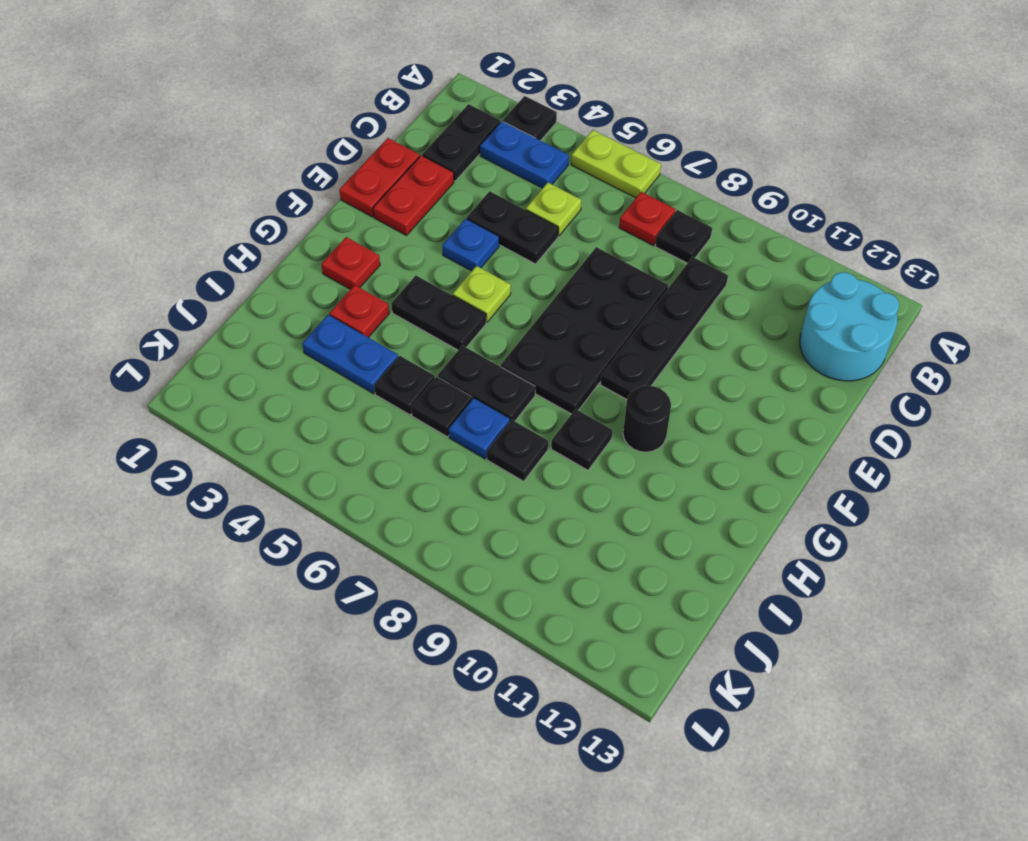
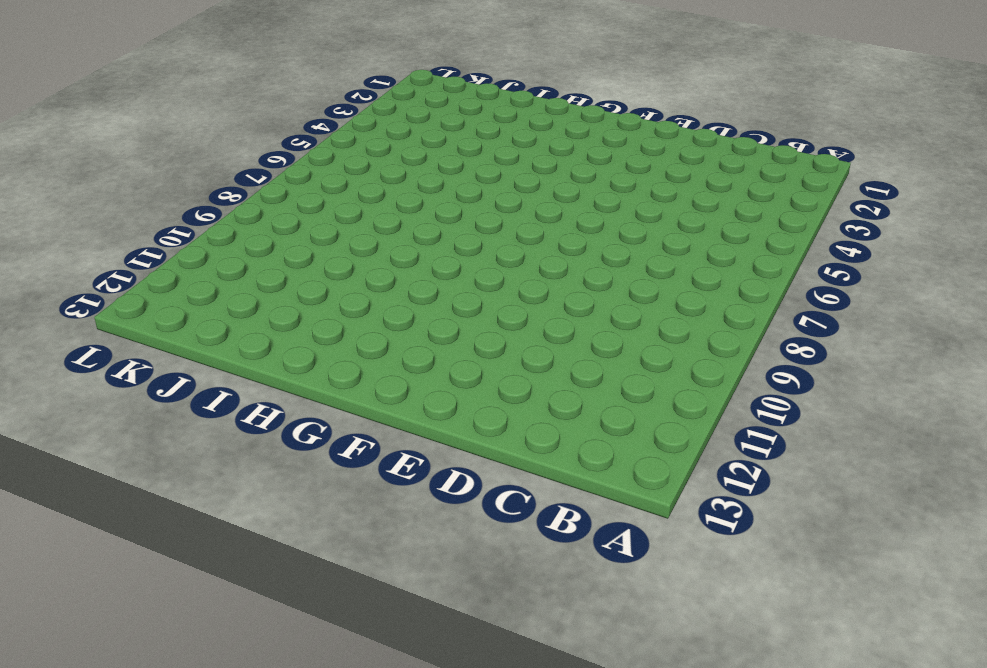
none -> black plate A3 level 1
none -> lime plate A5:A6 level 1
none -> black plate B2:C2 level 1

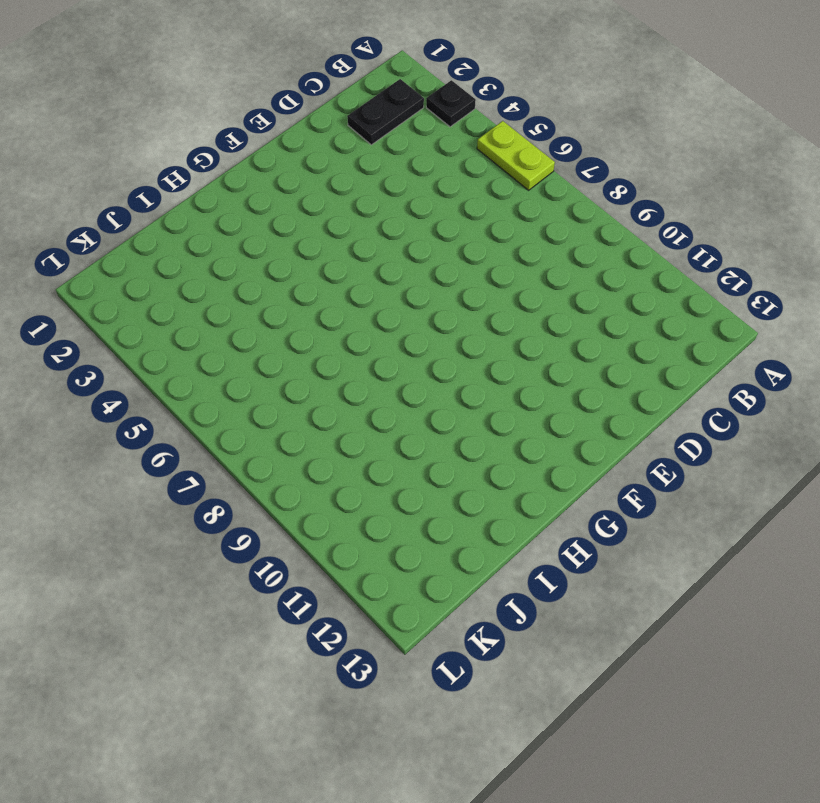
none -> blue plate B3:B4 level 1
none -> red plate B7 level 1
none -> black plate B8 level 1

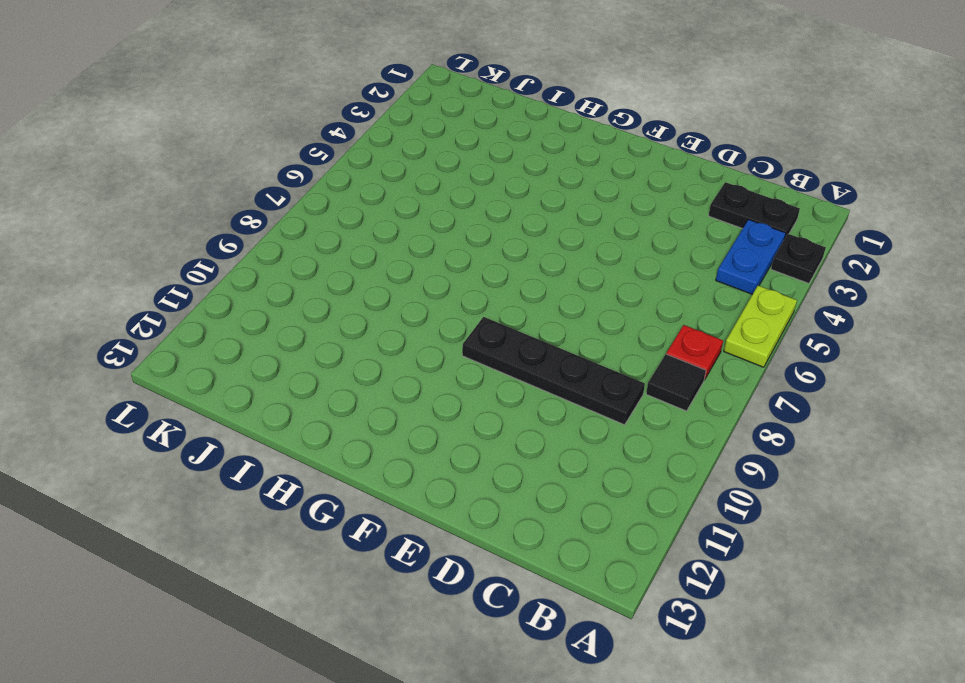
black tile B8 level 1 -> black plate B8 level 1
none -> cyan round brick B12:C13 level 1
none -> lime plate C5 level 1
none -> red plate D1:E1 level 1

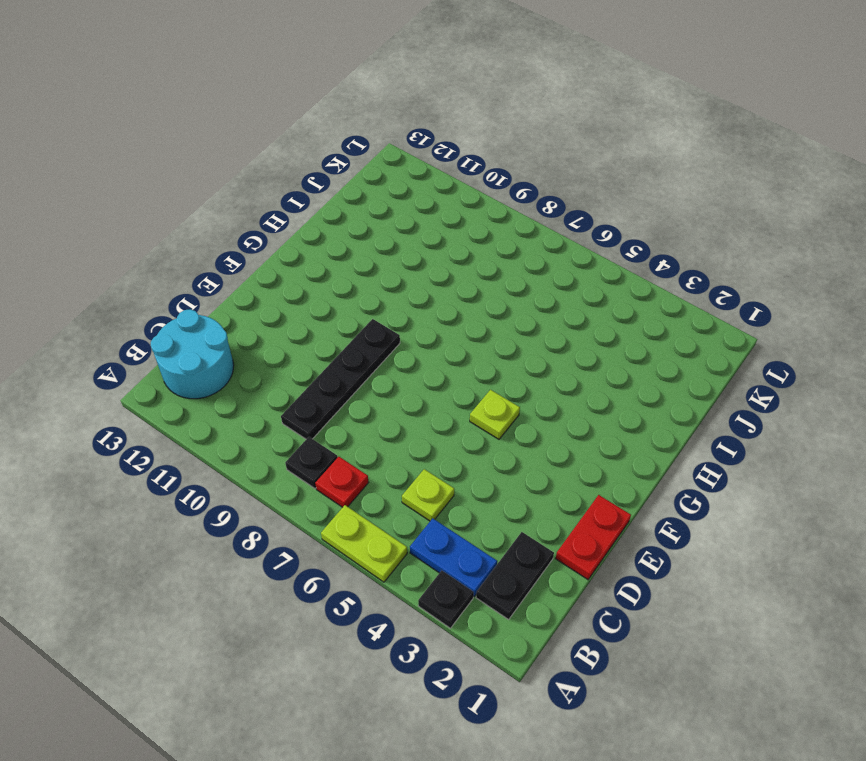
none -> red plate D2:E2 level 1
none -> black plate D4:D5 level 1
none -> black plate D7:G8 level 1

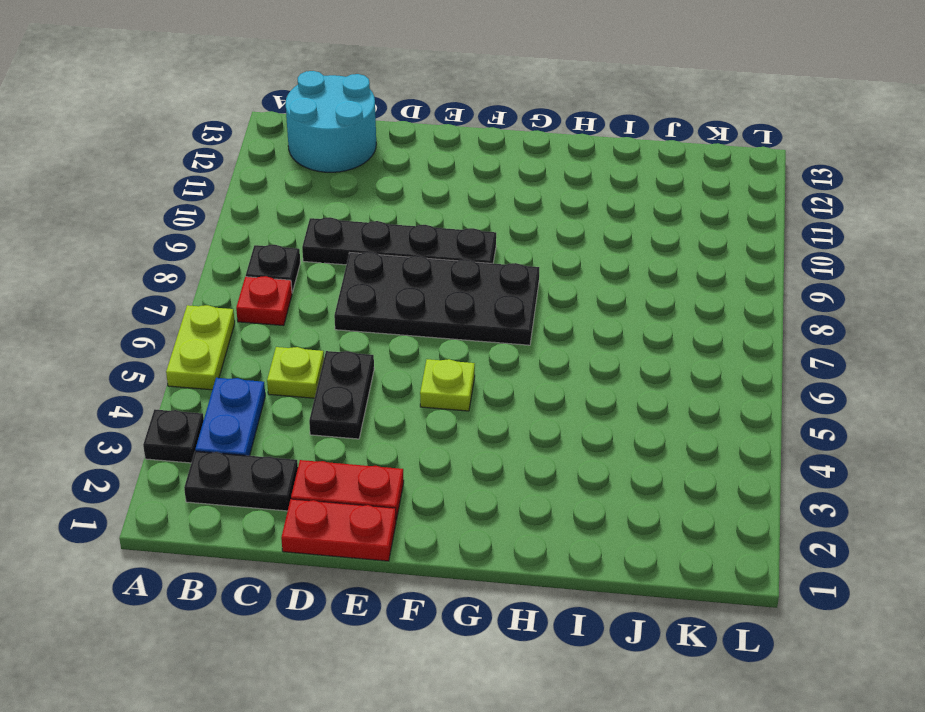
none -> blue plate E4 level 1
none -> red plate G2 level 1
none -> black plate G4:G5 level 1

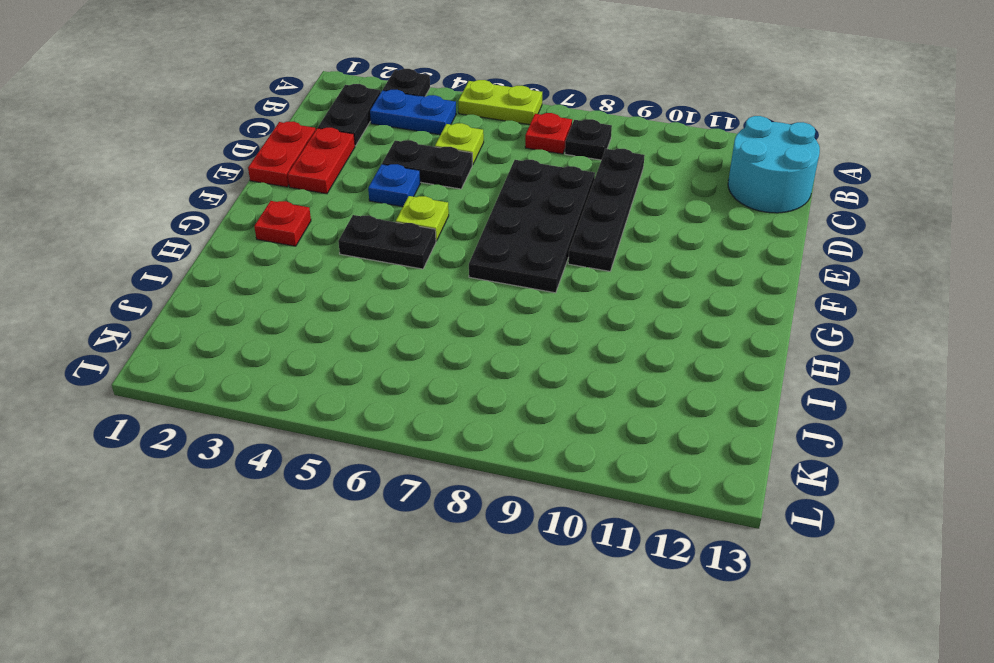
none -> black round brick G10 level 1
none -> red plate H3 level 1
none -> black plate H6:H7 level 1

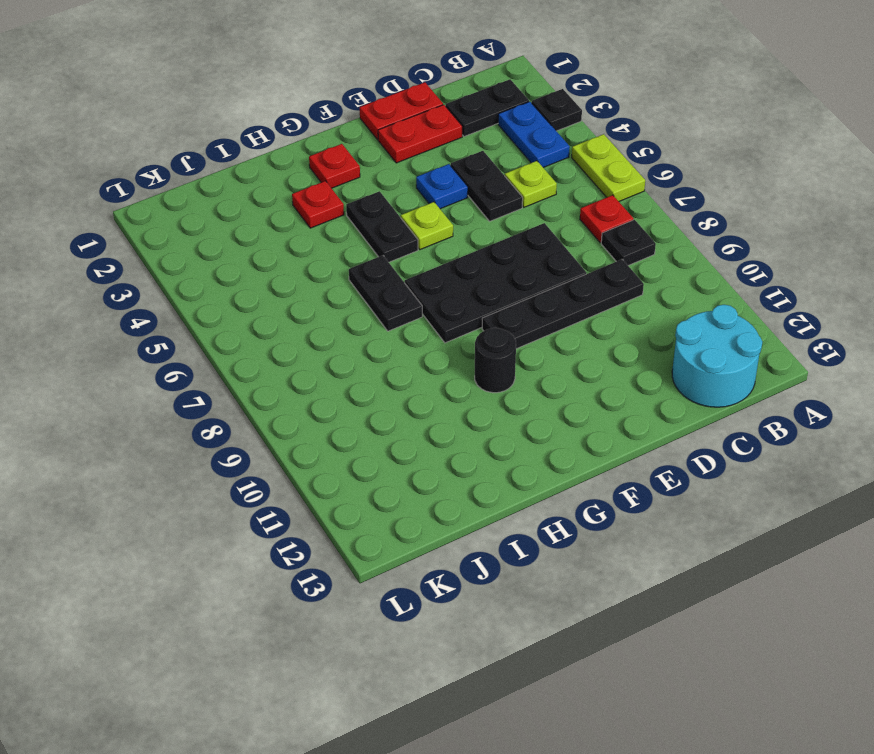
none -> black plate H9 level 1
none -> blue plate I3:I4 level 1
none -> black plate I5 level 1

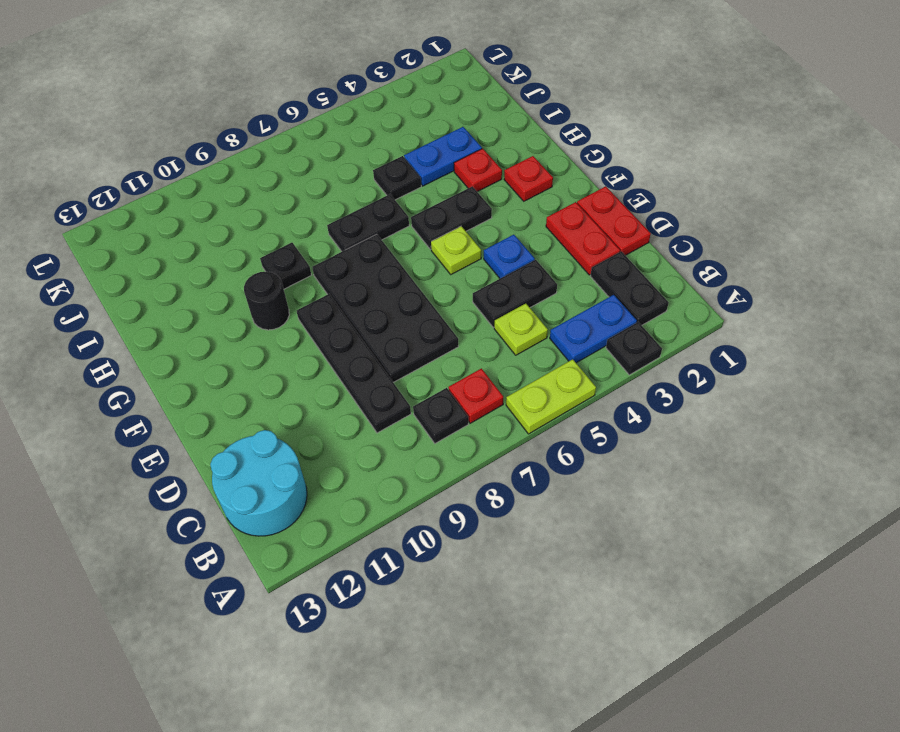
none -> black plate I6 level 1
none -> blue plate I7 level 1
none -> black plate I8 level 1

